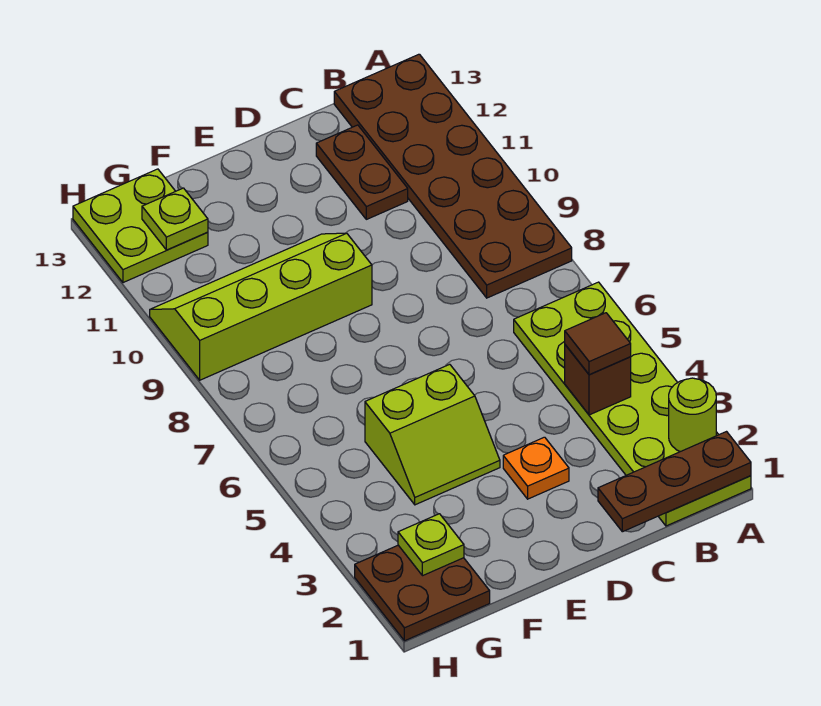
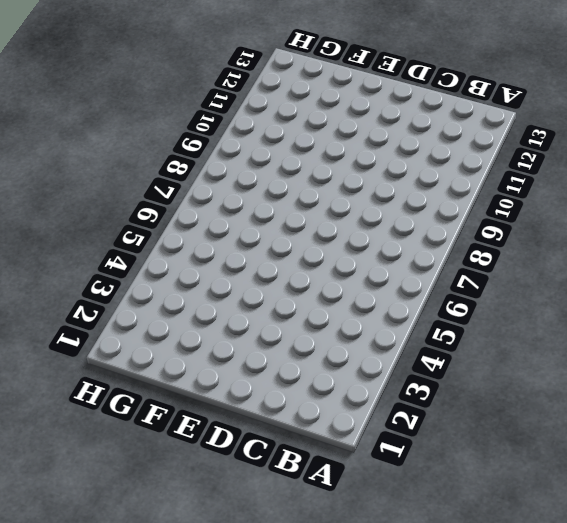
none -> lime plate A1:B6 level 1
none -> brown plate A8:B13 level 1
none -> brown plate C11:C12 level 1

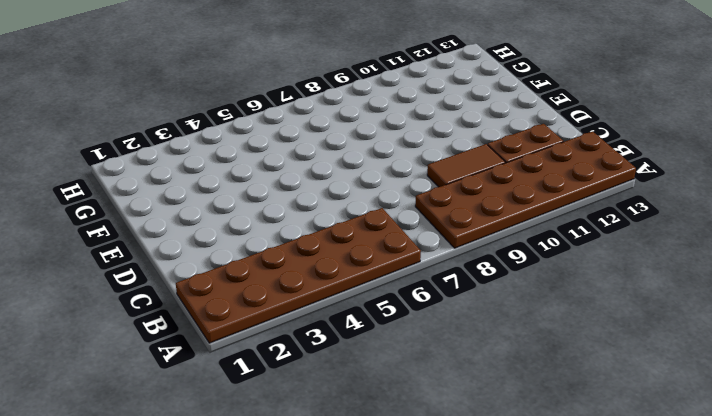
brown plate A1:B6 level 1 -> lime plate A1:B6 level 1
brown tile C9:C10 level 1 -> none
none -> orange plate D3 level 1
none -> lime slope E4:F5 level 1 top 5
none -> lime slope E9:H10 level 1 top 9

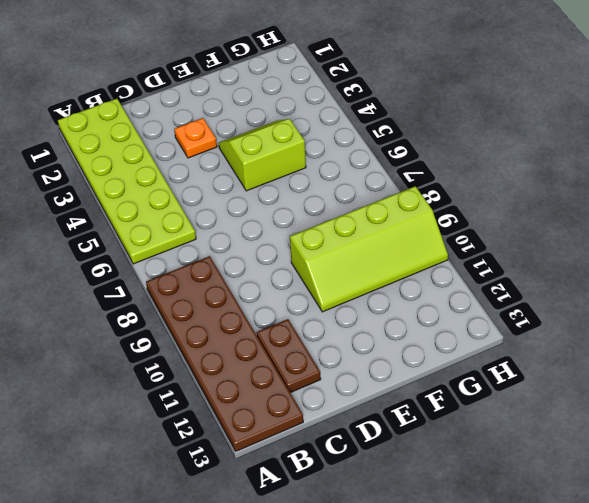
none -> brown plate G1:H2 level 1
none -> lime plate G12:H13 level 1
none -> brown plate A1:C1 level 2

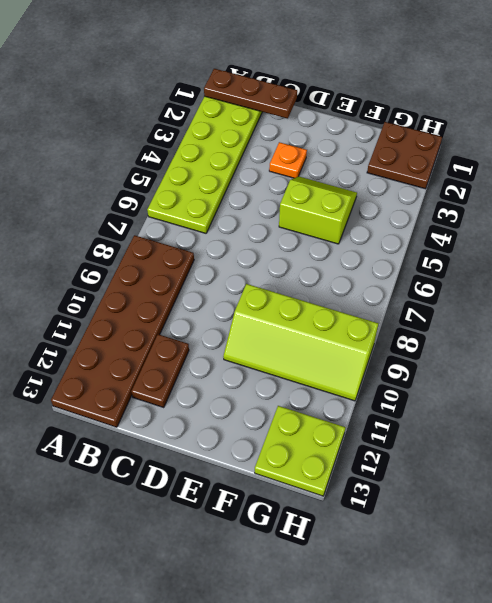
none -> lime round brick A2 level 2
none -> brown brick B4 level 2
none -> lime plate G2 level 2

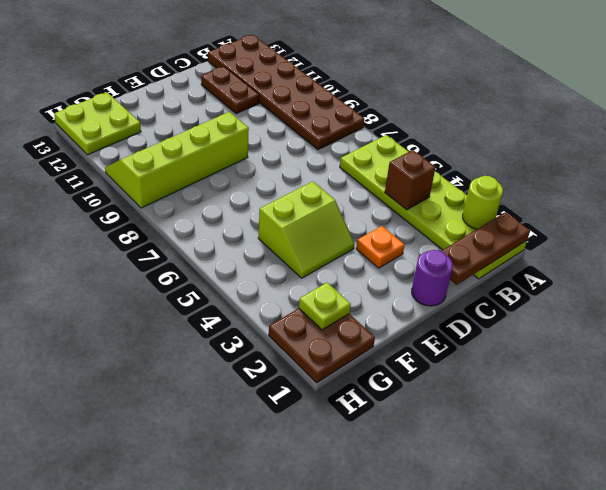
purple round brick D1 level 1 -> none
none -> lime plate G12 level 2
none -> brown tile B4 level 3

